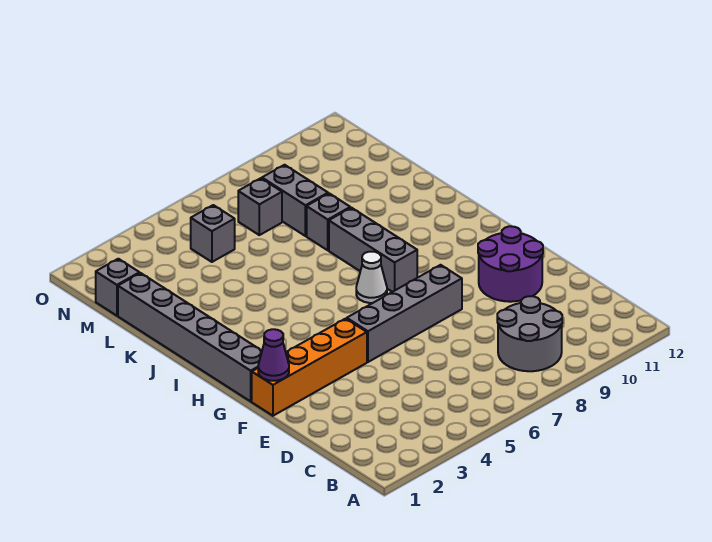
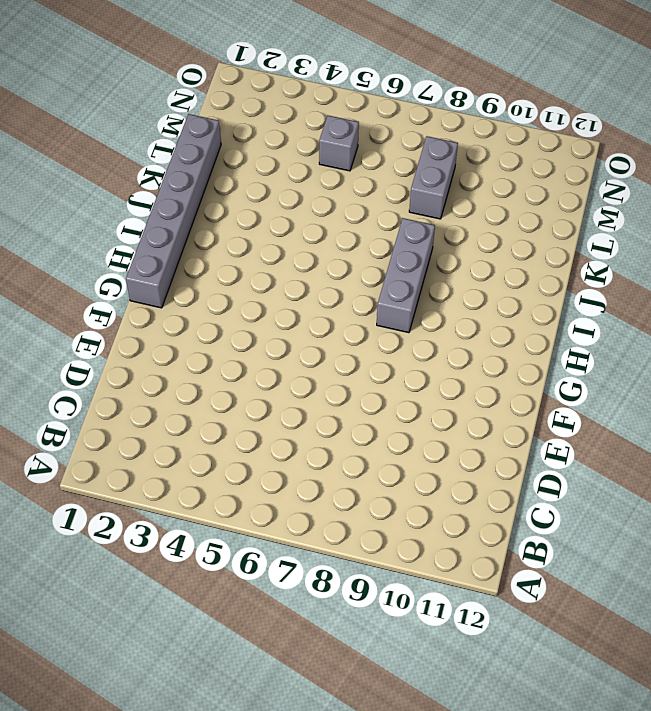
none -> grey round brick B8:C9 level 1
none -> purple round brick E10:F11 level 1
none -> orange brick F1:F4 level 1

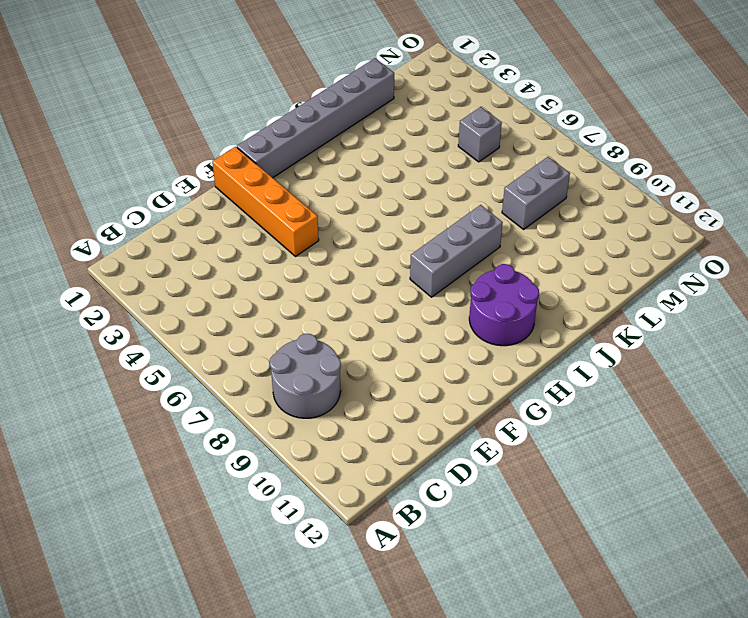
purple round brick H10:I11 level 1 -> purple round brick E10:F11 level 1
none -> grey brick F5:F8 level 1
none -> white cone H7 level 1
none -> grey brick K8 level 1

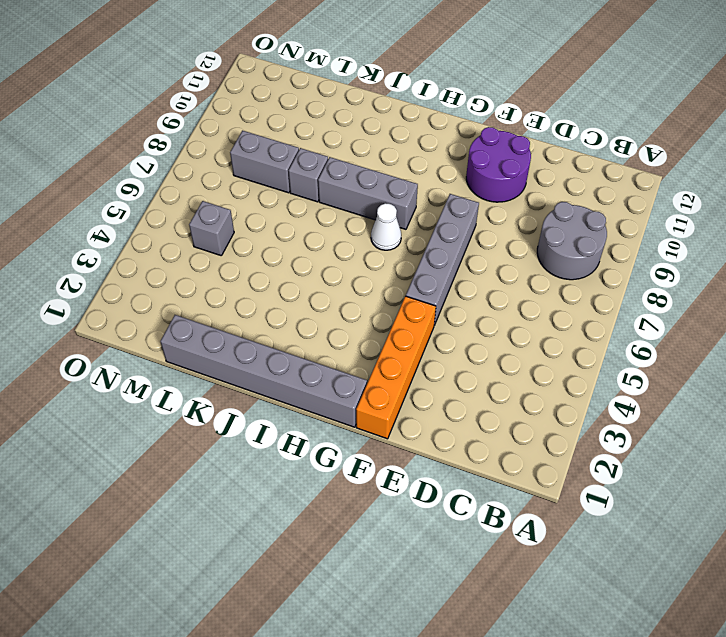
none -> grey brick M1 level 1
none -> grey brick M7 level 1
none -> purple cone F1 level 2

